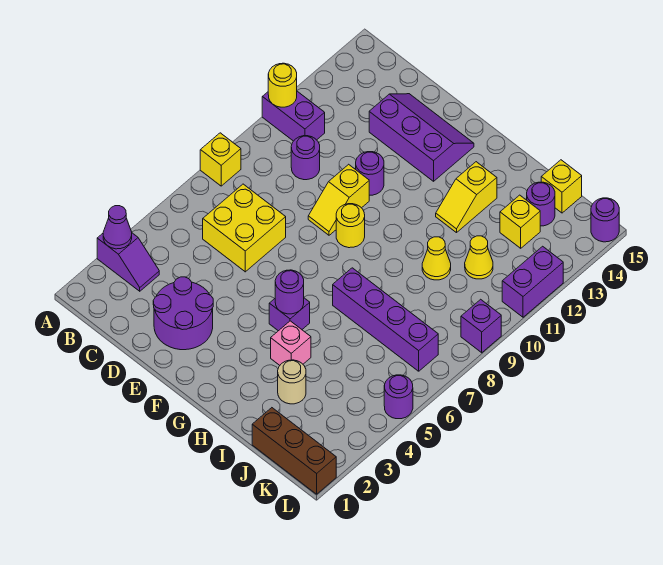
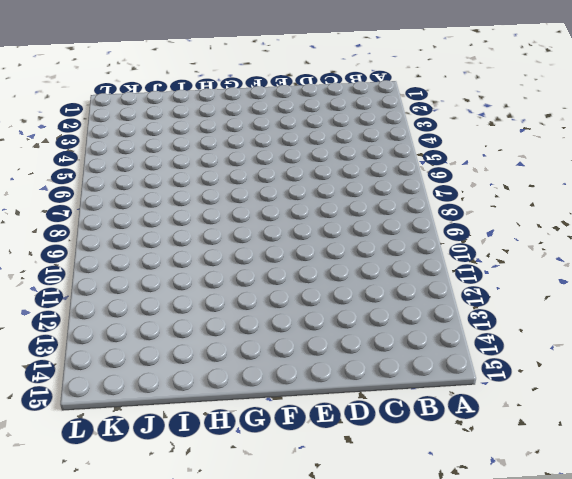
none -> purple slope A3:B3 level 1 top A
none -> yellow brick A8 level 1
none -> purple brick A11:B11 level 1

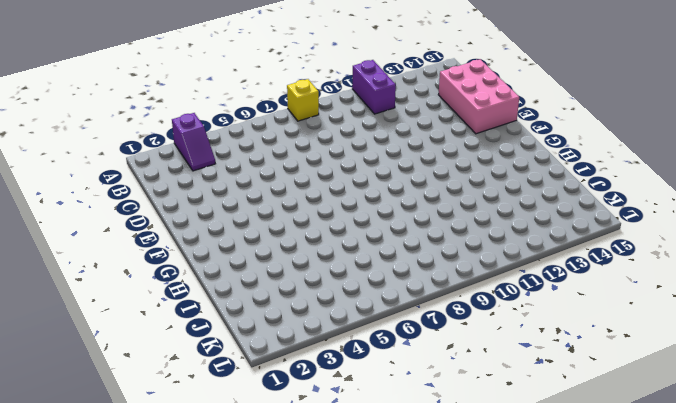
pink brick C14:E15 level 1 -> purple slope D13:F14 level 1 top 13
none -> yellow brick C6:D7 level 1
none -> purple round brick C10 level 1
none -> purple round brick D2:E3 level 1

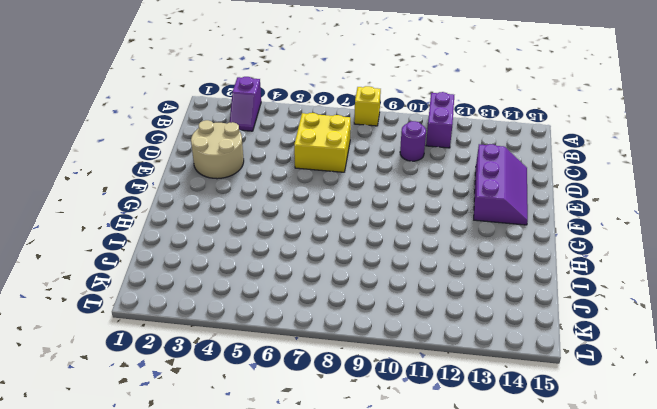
tan round brick D2:E3 level 1 -> purple round brick D2:E3 level 1
none -> yellow slope E9:E10 level 1 top 10
none -> purple round brick E11 level 1
none -> yellow round brick F9 level 1

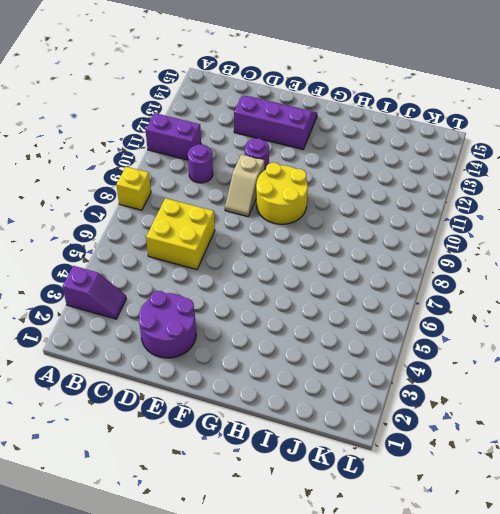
tan slope E9:E10 level 1 top 10 -> yellow slope E9:E10 level 1 top 10
yellow round brick F9:G10 level 1 -> yellow round brick F9 level 1
none -> purple brick G5 level 1
none -> pink brick H4 level 1
none -> purple brick H7:K7 level 1

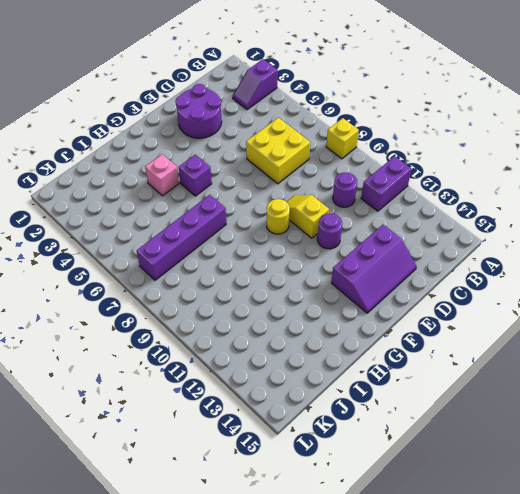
none -> yellow slope H12:H13 level 1 top 13
none -> tan round brick I3 level 1
none -> yellow cone I10 level 1

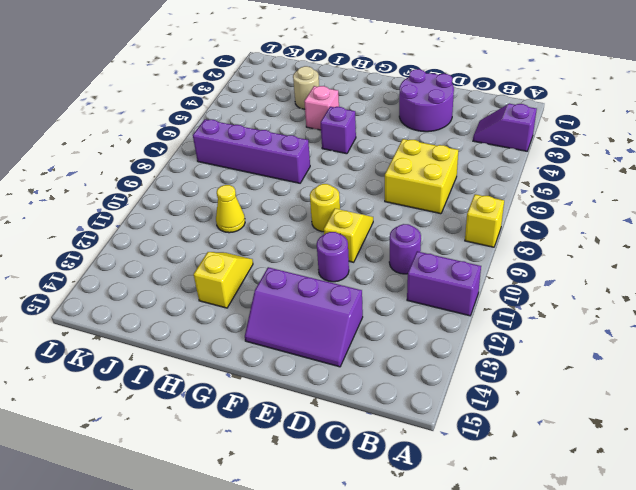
none -> brown brick J1:L1 level 1
none -> yellow cone J11 level 1
none -> yellow brick J13 level 1

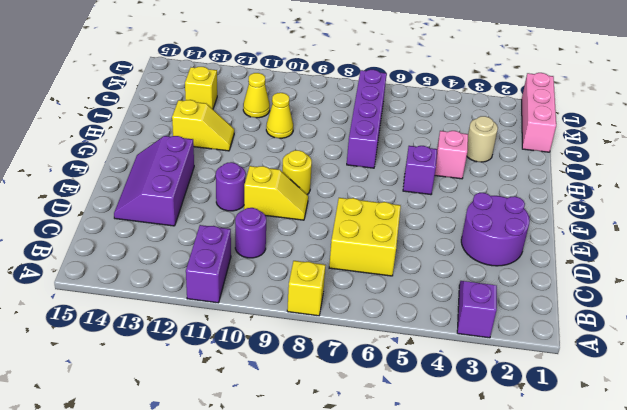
pink brick J1:L1 level 1 -> brown brick J1:L1 level 1
none -> purple round brick J14 level 1
none -> yellow brick J15 level 1
none -> purple round brick L5 level 1

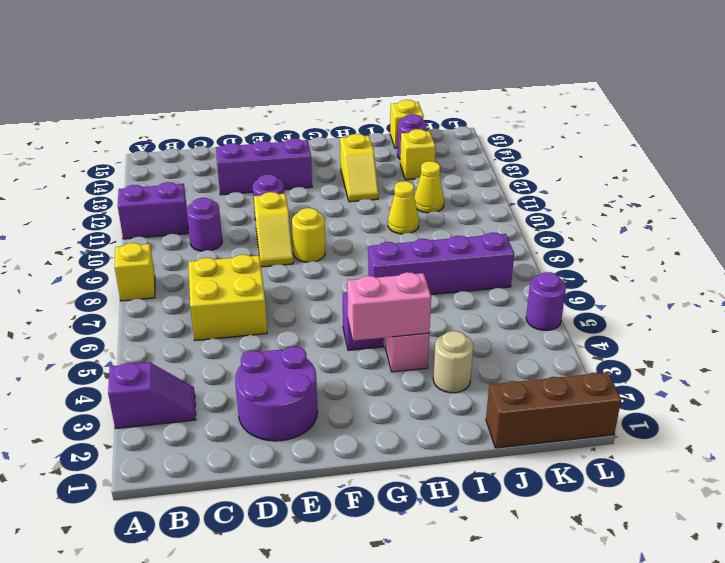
pink brick G4:H4 level 2 -> none
none -> purple brick L9 level 1
none -> purple brick L11:L12 level 1
none -> purple round brick L15 level 1

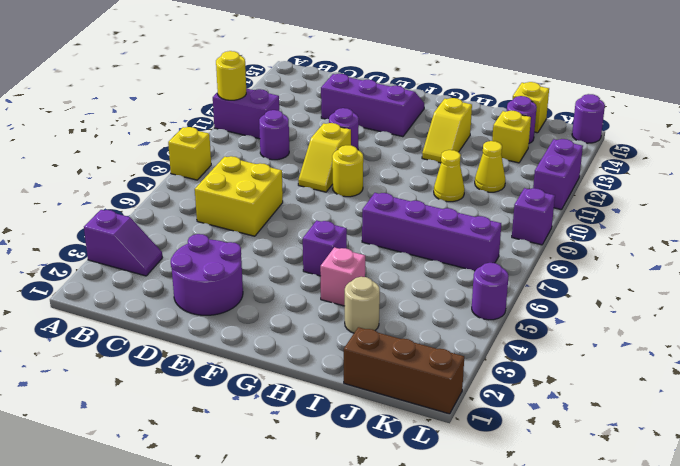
none -> purple cone A3 level 2
none -> purple round brick G5 level 2

